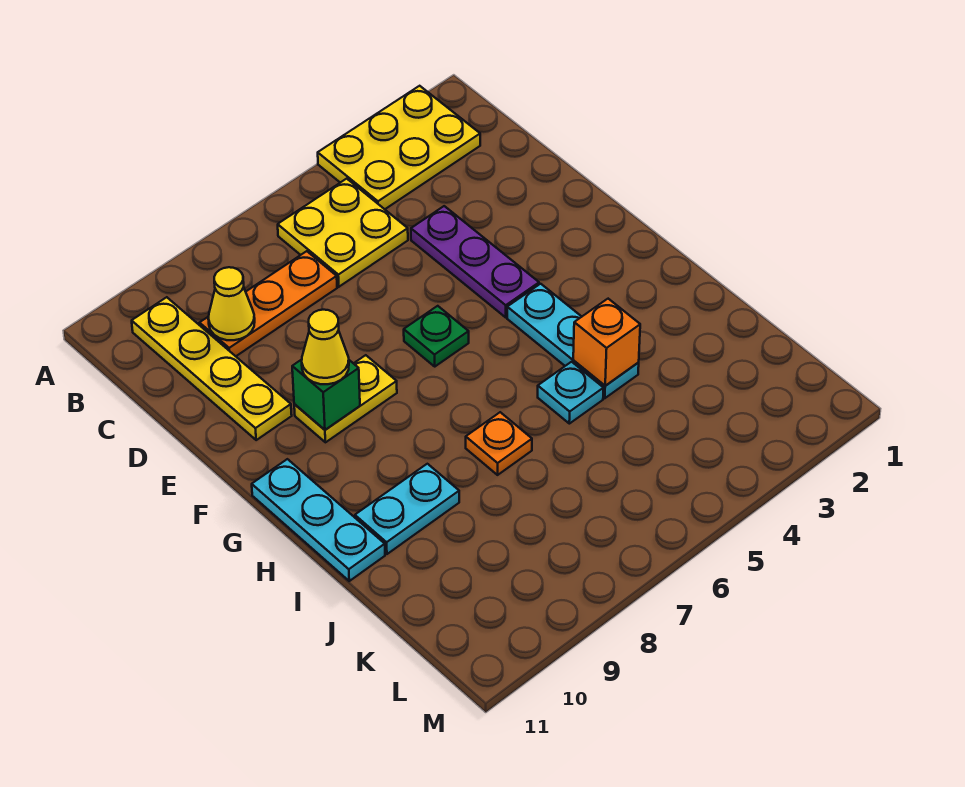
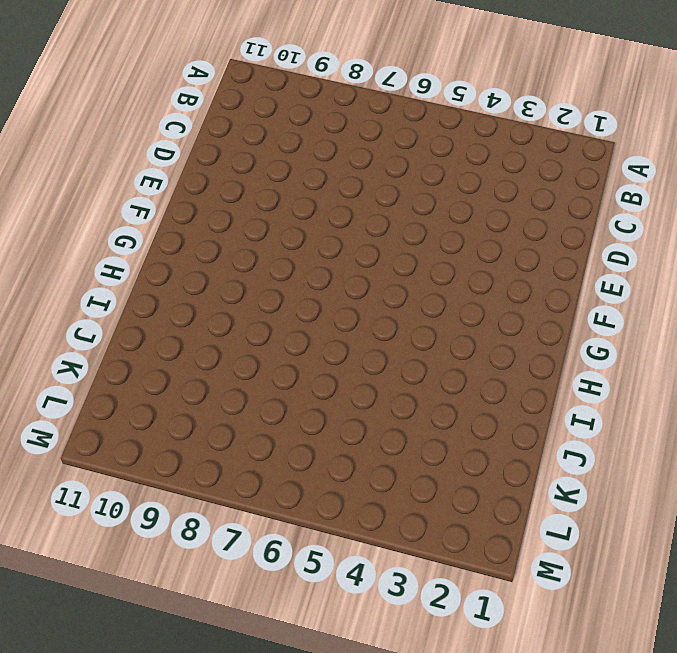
none -> yellow plate A2:B4 level 1
none -> yellow plate B5:C6 level 1
none -> yellow plate B10:E10 level 1

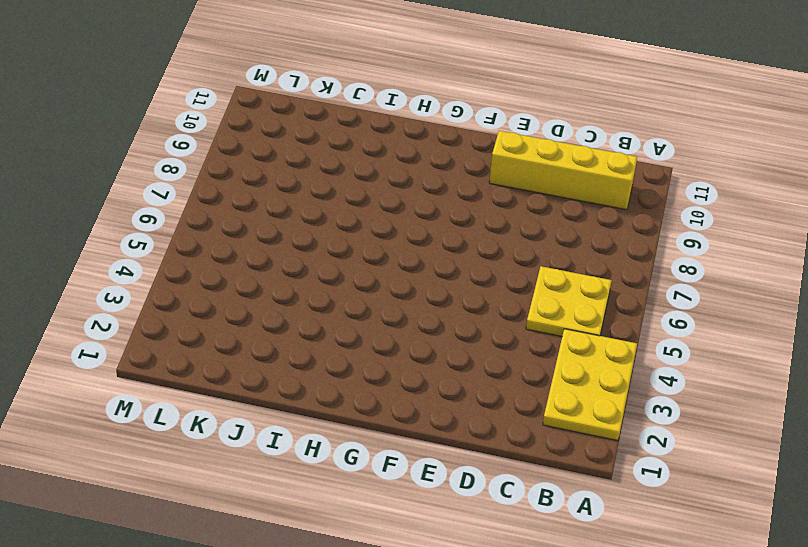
yellow brick B10:E10 level 1 -> yellow plate B10:E10 level 1
none -> orange plate C7:C9 level 1
none -> purple plate D4:F4 level 1
none -> green plate F6 level 1

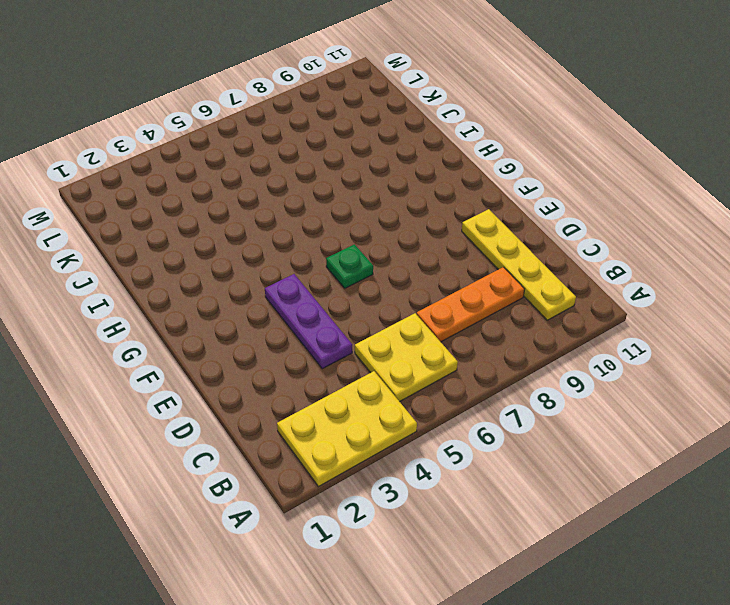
none -> yellow plate F8:F9 level 1
none -> cyan plate G4:I4 level 1
none -> cyan plate G11:I11 level 1

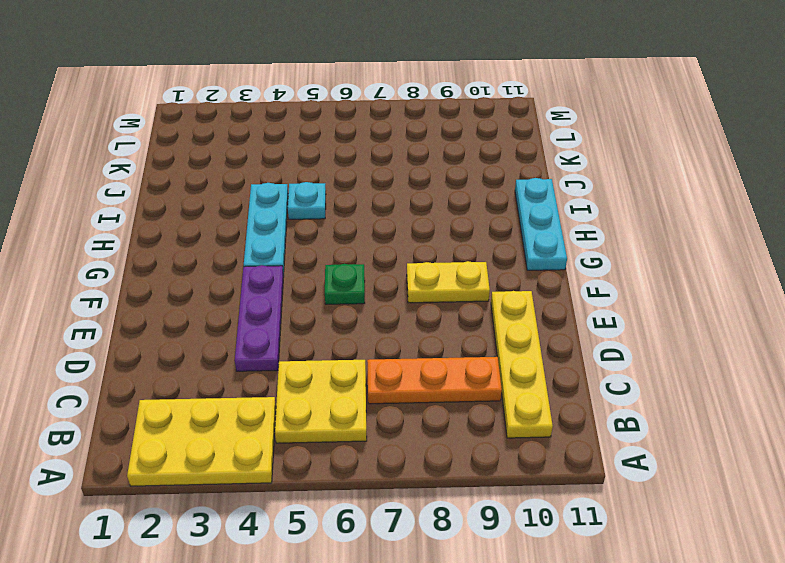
none -> orange plate I7 level 1
none -> cyan plate I9:I10 level 1
none -> yellow cone C9 level 2

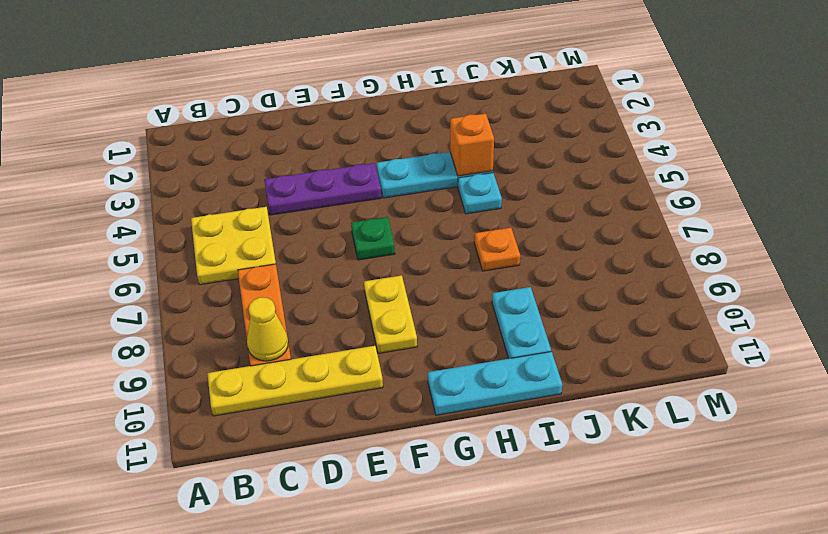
none -> yellow plate A2:B4 level 1
none -> green brick F9 level 2
none -> yellow cone F9 level 3

